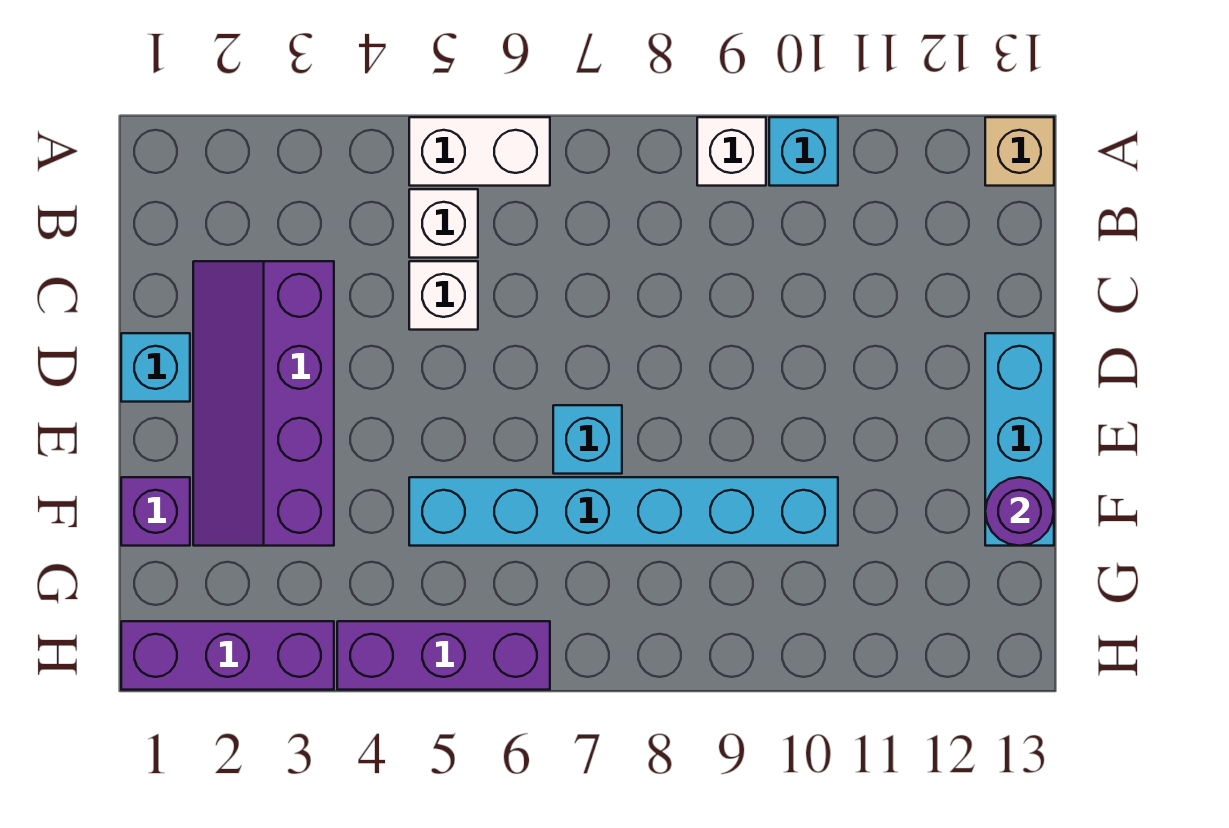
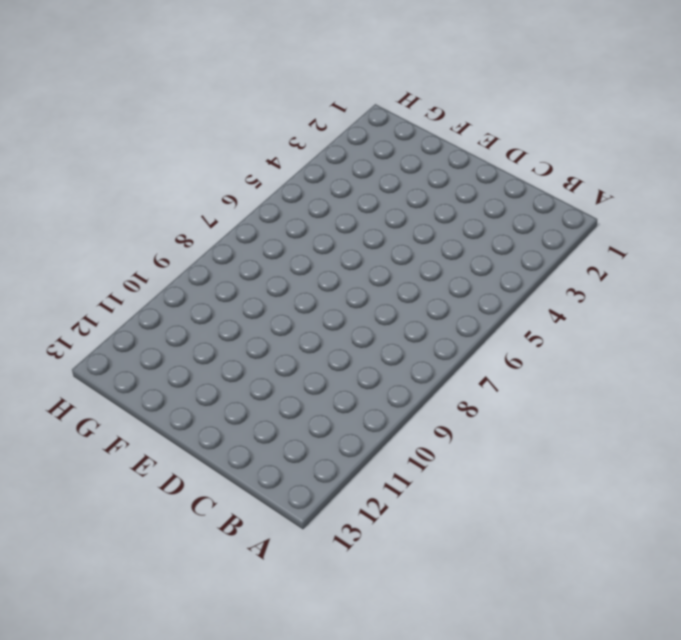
none -> white brick A5:A6 level 1
none -> white brick A9 level 1
none -> cyan brick A10 level 1

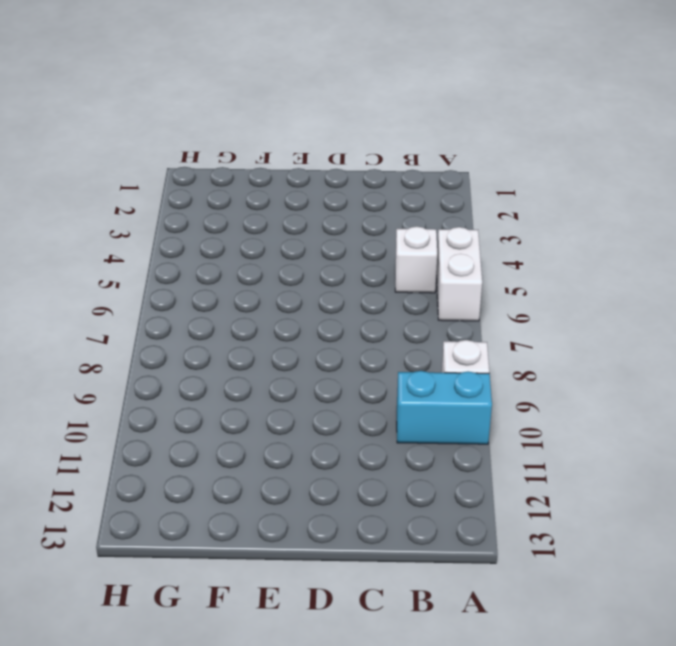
cyan brick A10:B10 level 1 -> cyan brick A10 level 1
none -> tan brick A13 level 1
none -> purple slope C2:F3 level 1 top 3
none -> white brick C5 level 1

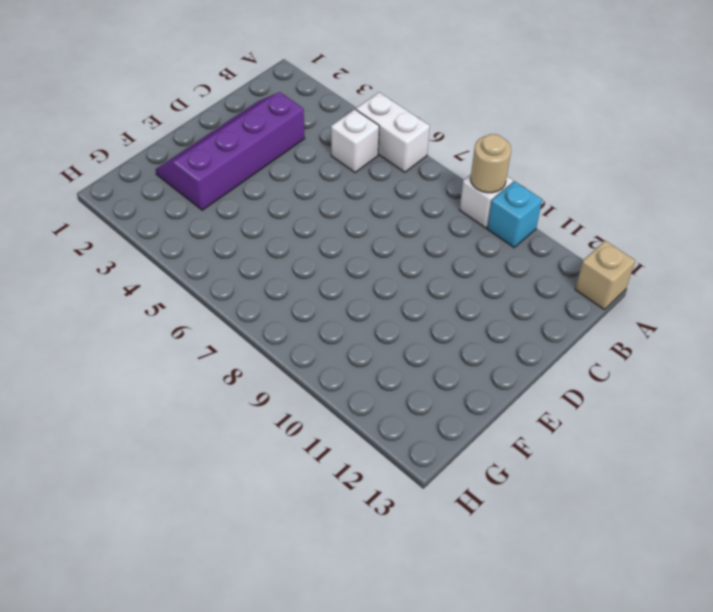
tan round brick A9 level 2 -> none
none -> white brick C5 level 1
none -> cyan brick D1 level 1
none -> cyan brick D13:F13 level 1

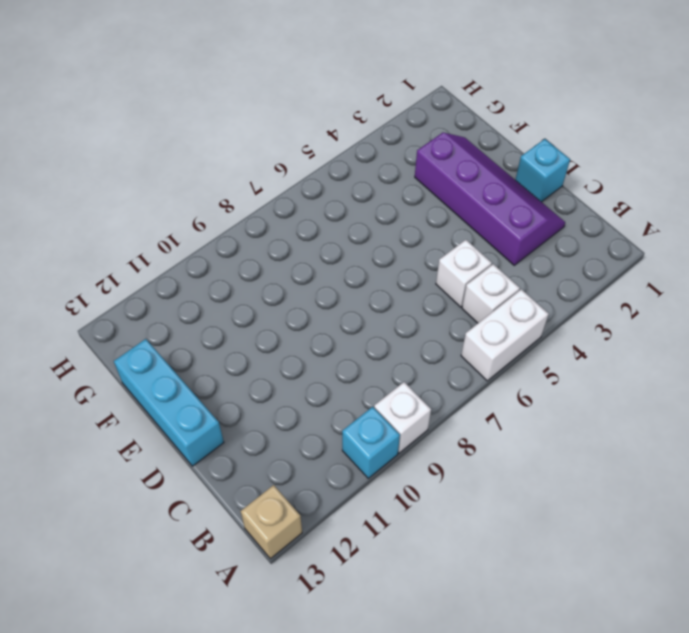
none -> cyan brick E7 level 1
none -> purple brick F1 level 1
none -> cyan brick F5:F10 level 1

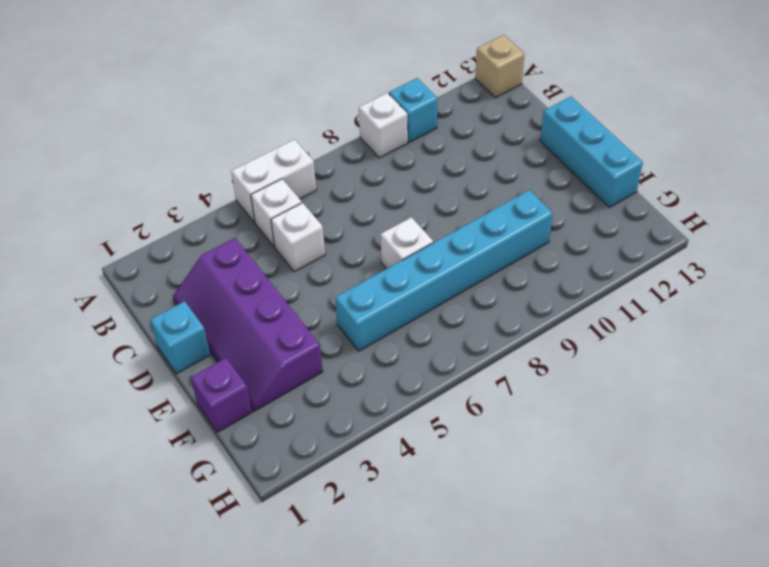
white brick E7 level 1 -> cyan brick E7 level 1
none -> purple brick H1:H3 level 1
none -> purple brick H4:H6 level 1
none -> purple round brick F13 level 2

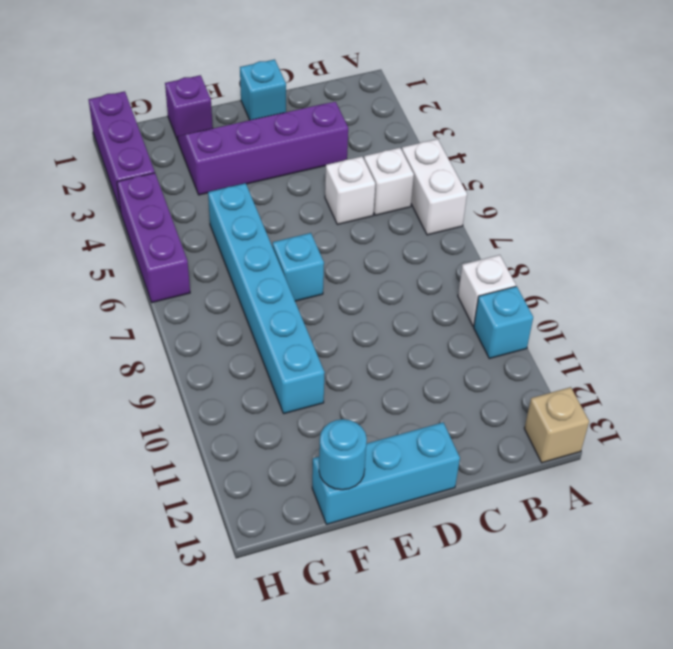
cyan round brick F13 level 2 -> purple round brick F13 level 2

